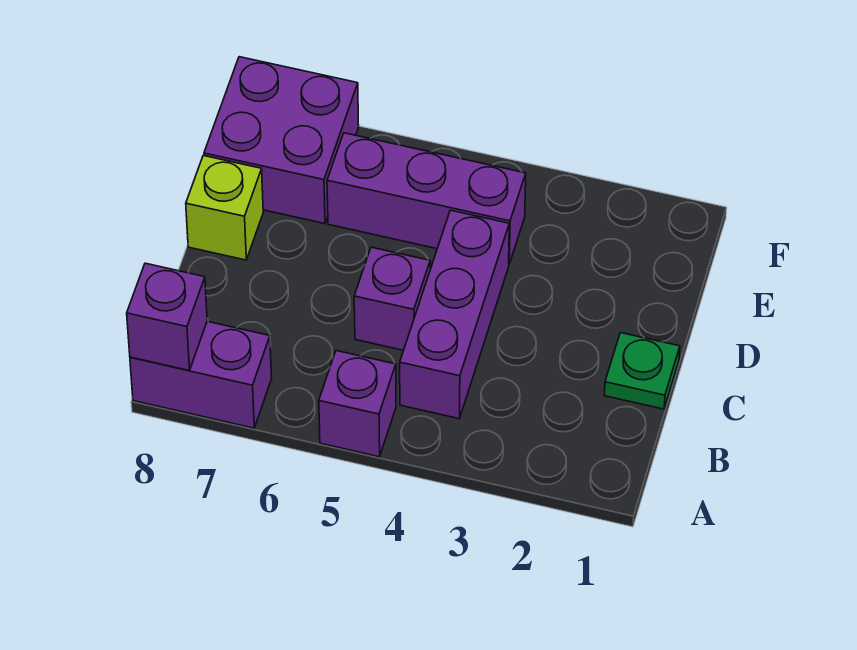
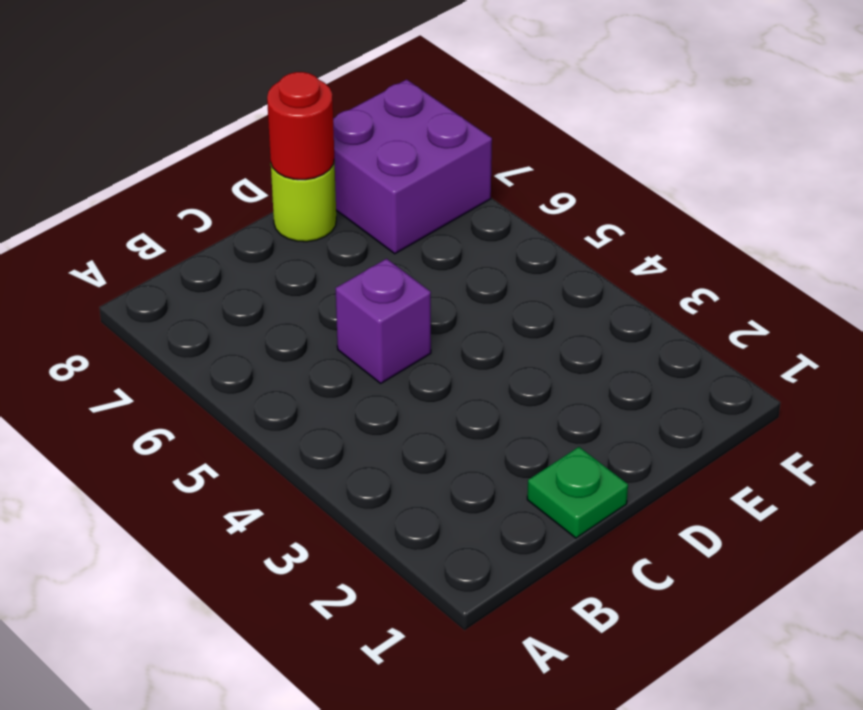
lime round brick D8 level 1 -> lime brick D8 level 1
red round brick D8 level 2 -> none
none -> purple brick A5 level 1
none -> purple brick A7:A8 level 1

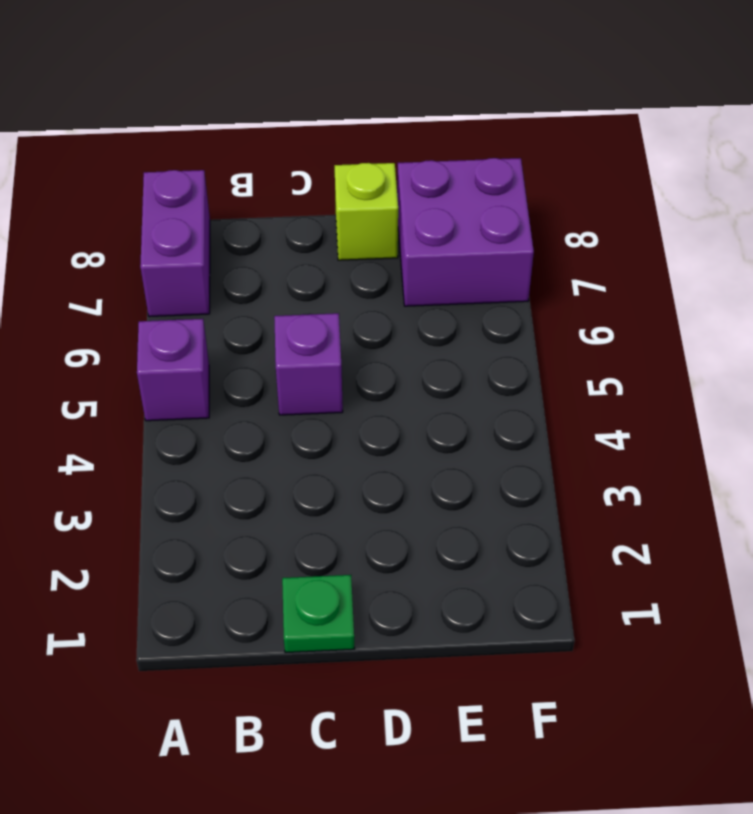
none -> purple brick B4:D4 level 1
none -> purple brick E4:E6 level 1

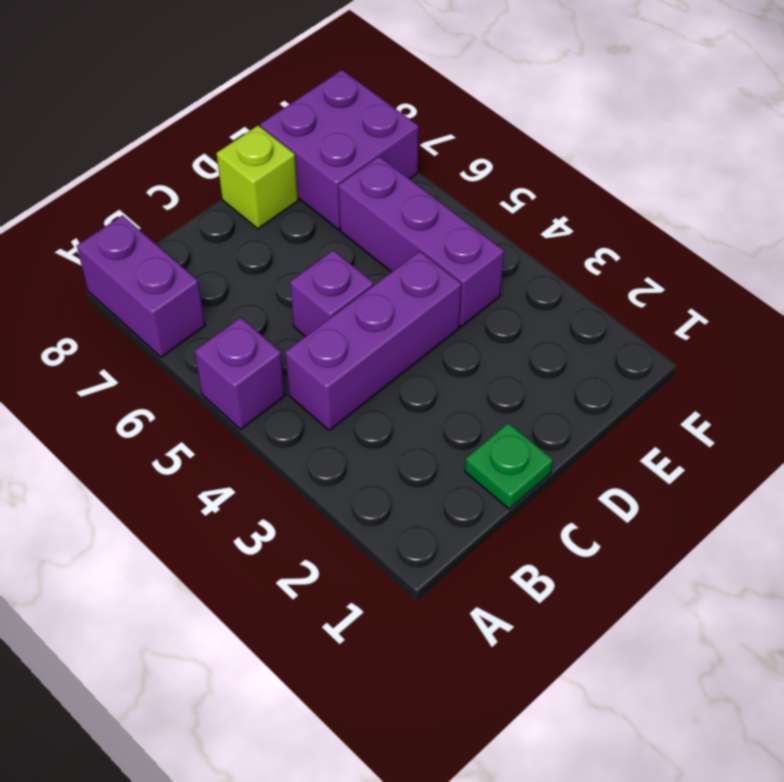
none -> purple brick A8 level 2

